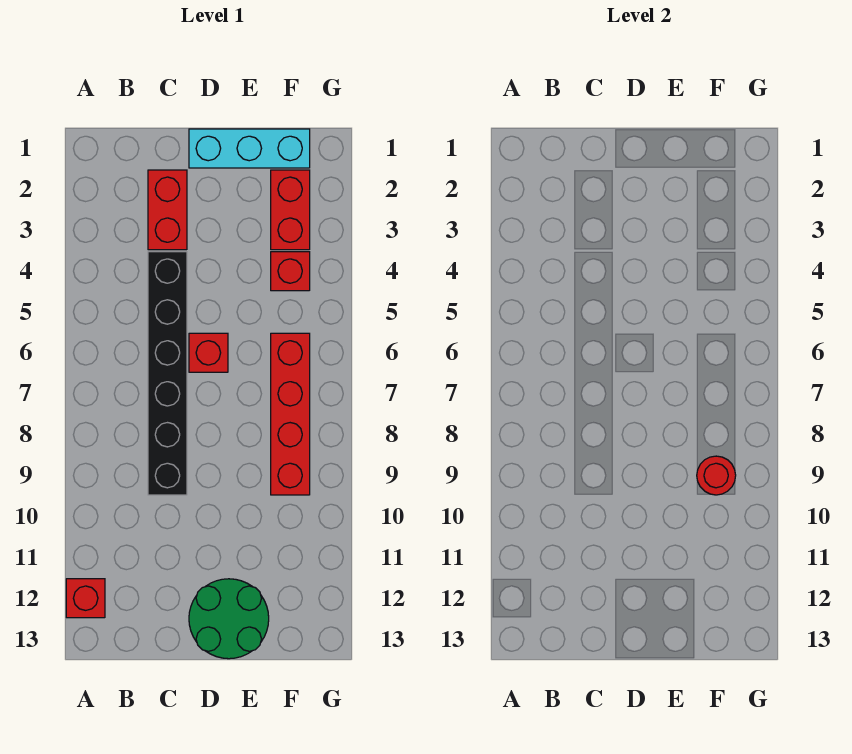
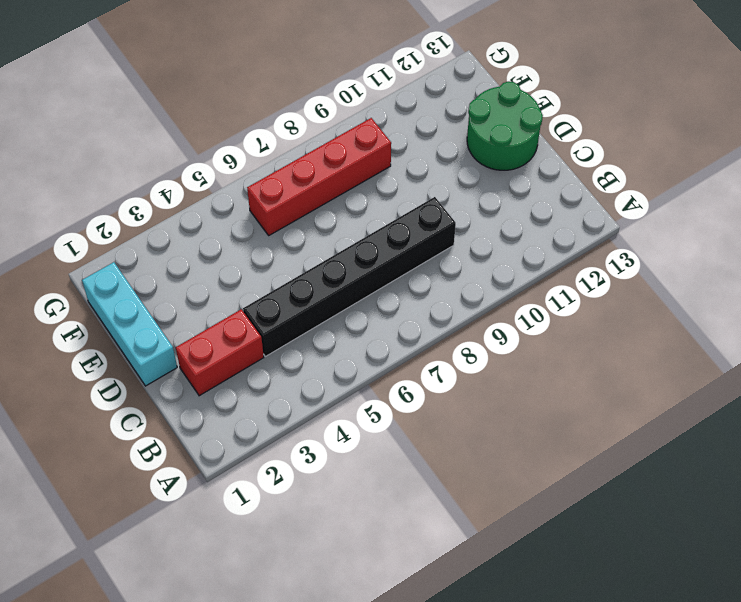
none -> red brick A12 level 1
none -> red brick D6 level 1

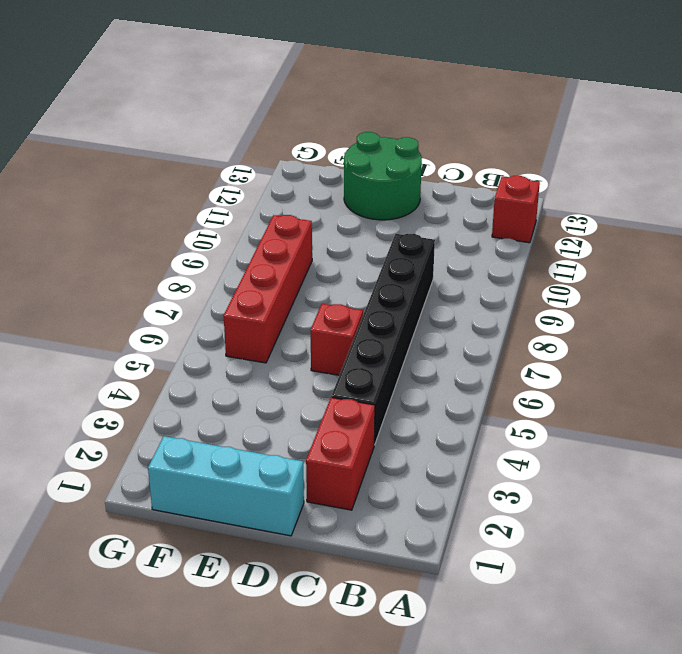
none -> red brick F2:F3 level 1
none -> red brick F4 level 1

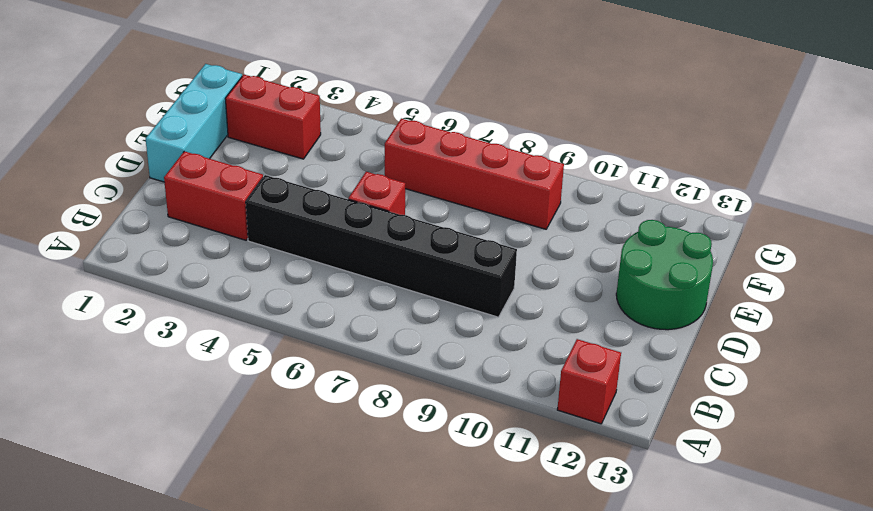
none -> red brick F4 level 1
none -> red round brick F9 level 2

